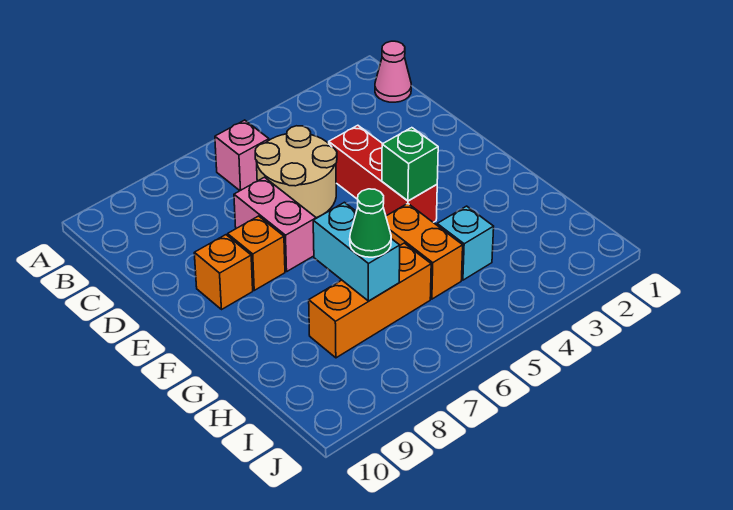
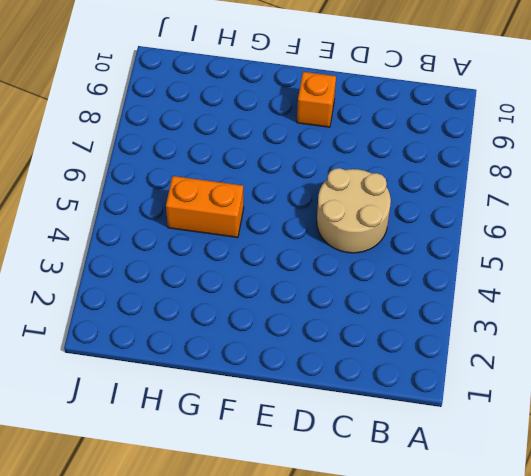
none -> pink cone B1 level 1
none -> pink brick B6 level 1
none -> red brick D4:F4 level 1

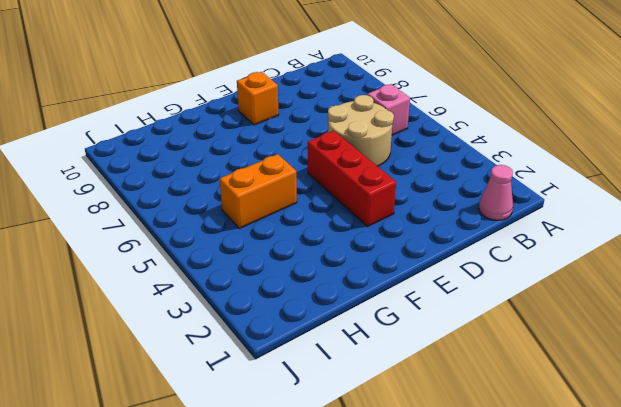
red brick E3:E5 level 1 -> red brick D4:F4 level 1
none -> pink brick D7:E7 level 1
none -> orange brick E8 level 1
none -> cyan brick H4 level 1

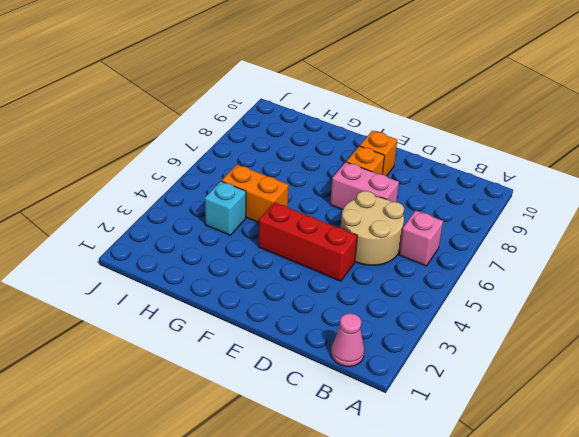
none -> orange brick H6:H8 level 1
none -> green brick F4 level 2
none -> cyan brick G7:H7 level 2

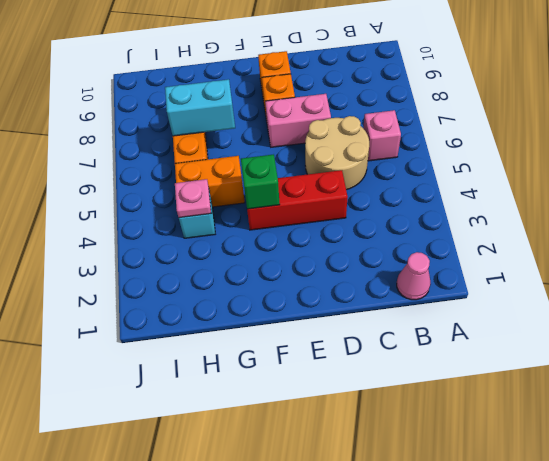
pink plate H4 level 2 -> none
none -> green cone H7 level 3

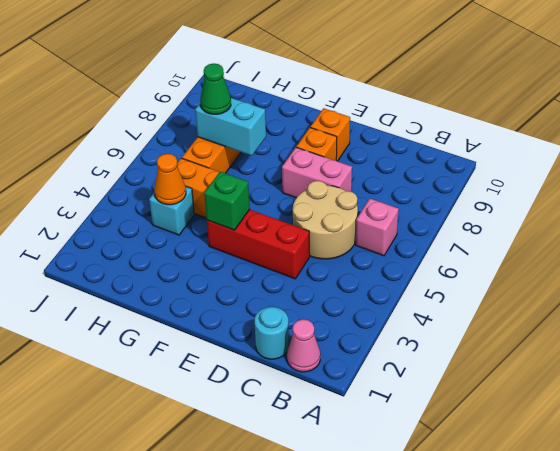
cyan round brick C1 level 1 -> none
orange cone H4 level 2 -> none

